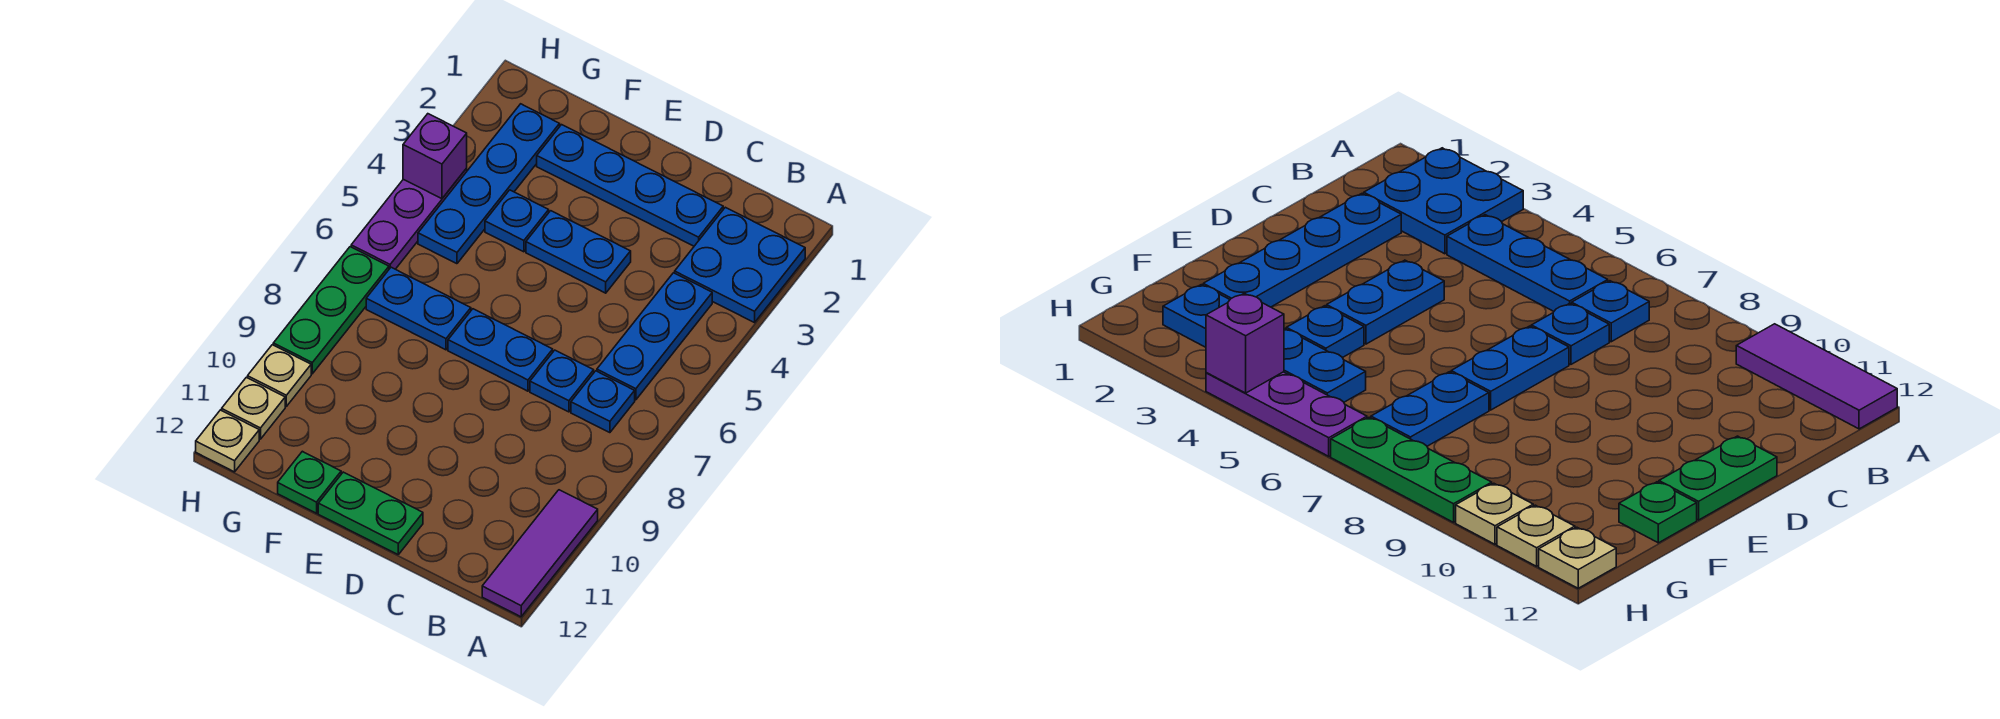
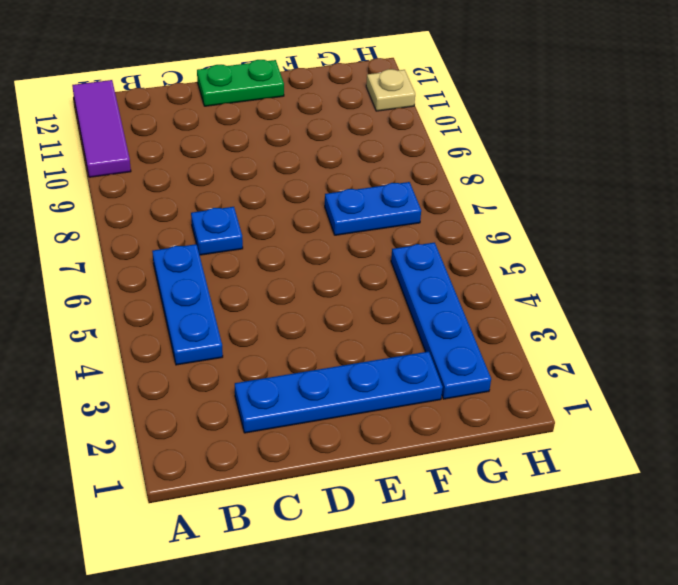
none -> blue plate A2:B3 level 1
none -> blue plate B7 level 1
none -> blue plate D4:E4 level 1

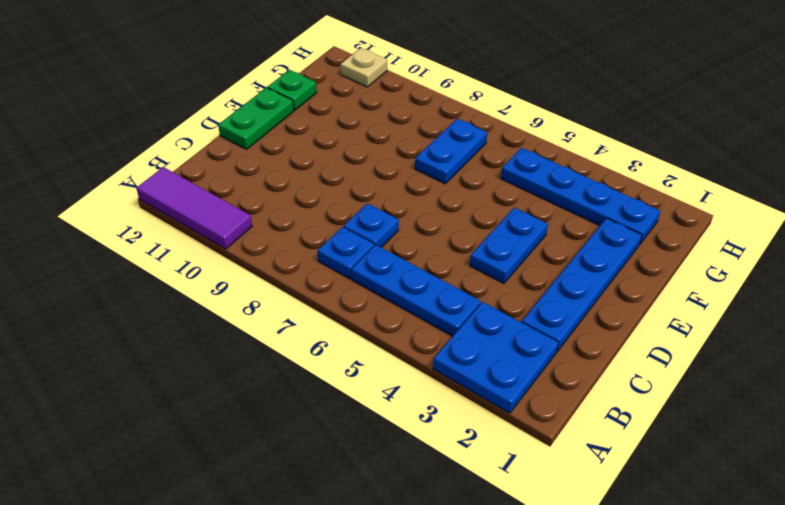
none -> blue plate D7:E7 level 1
none -> blue plate F4 level 1
none -> purple plate H4:H6 level 1

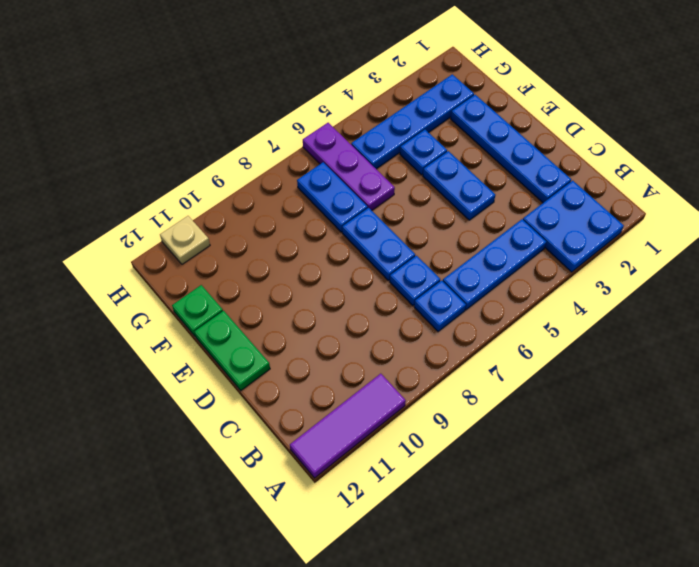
purple plate F6:H6 level 1 -> purple plate H4:H6 level 1
none -> green plate H7:H9 level 1
none -> tan plate H10 level 1
none -> tan plate H12 level 1

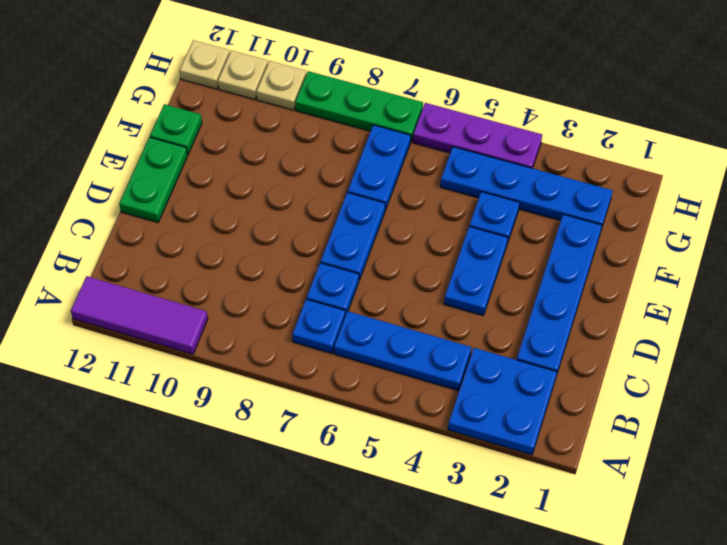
none -> purple brick H4 level 2

